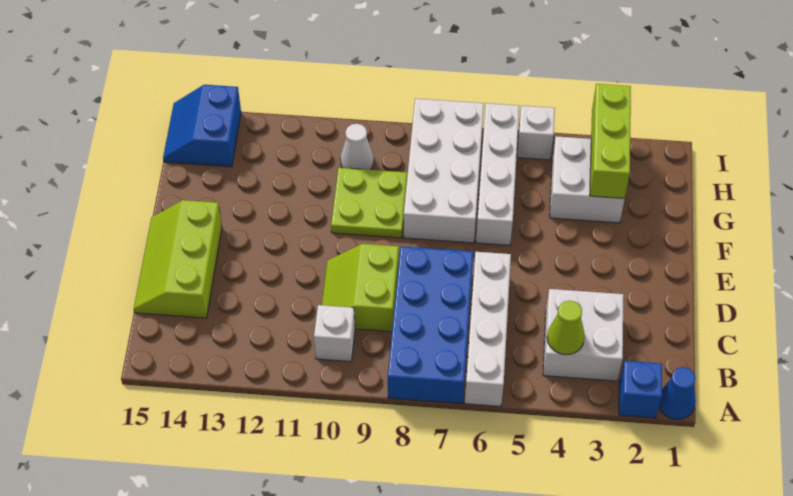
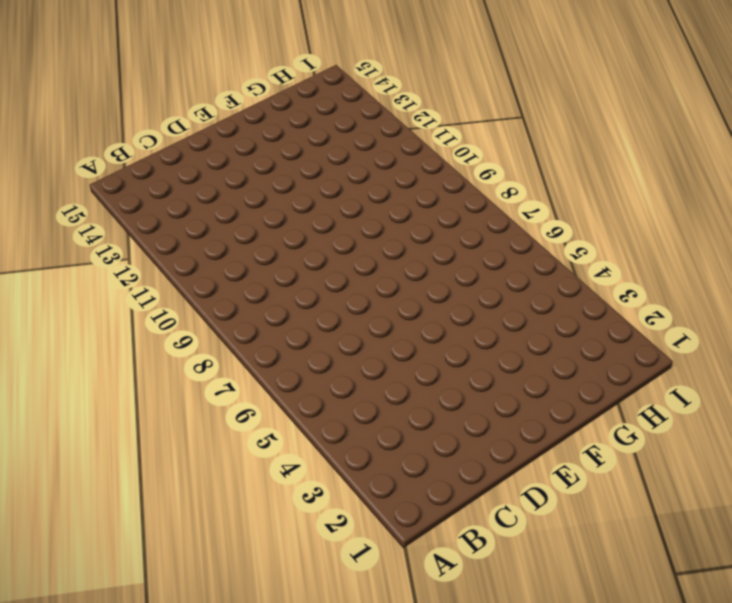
none -> blue cone A1 level 1
none -> blue brick A2 level 1
none -> white brick A6:D6 level 1

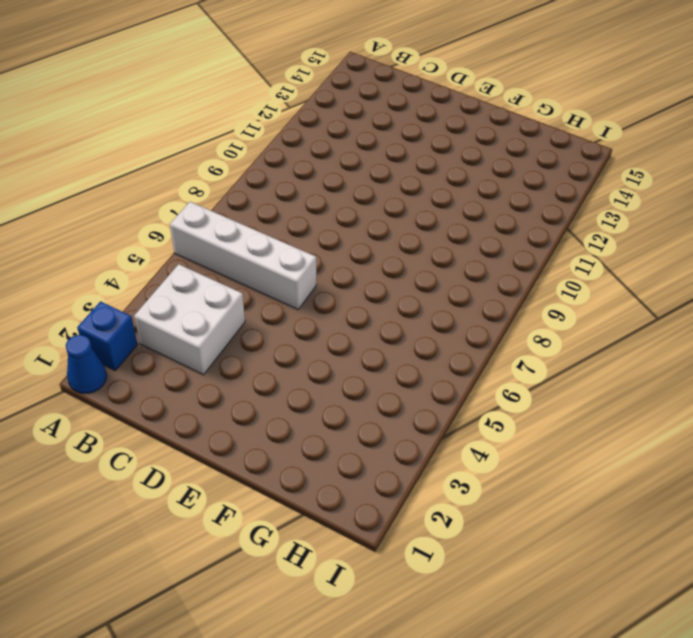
none -> blue brick A7:D8 level 1
none -> white brick B10 level 1
none -> lime slope C9:D10 level 1 top 9

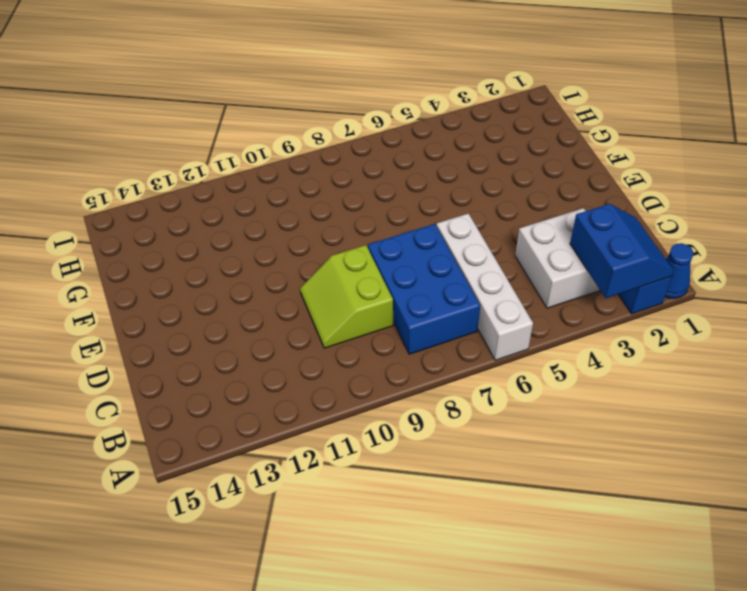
blue slope A2:B3 level 2 top 3 -> blue slope H14:I15 level 1 top 14
blue brick B7:D8 level 1 -> blue brick A7:D8 level 1
none -> white brick B10 level 1
none -> lime slope C14:E15 level 1 top 14
none -> white brick F6:I6 level 1

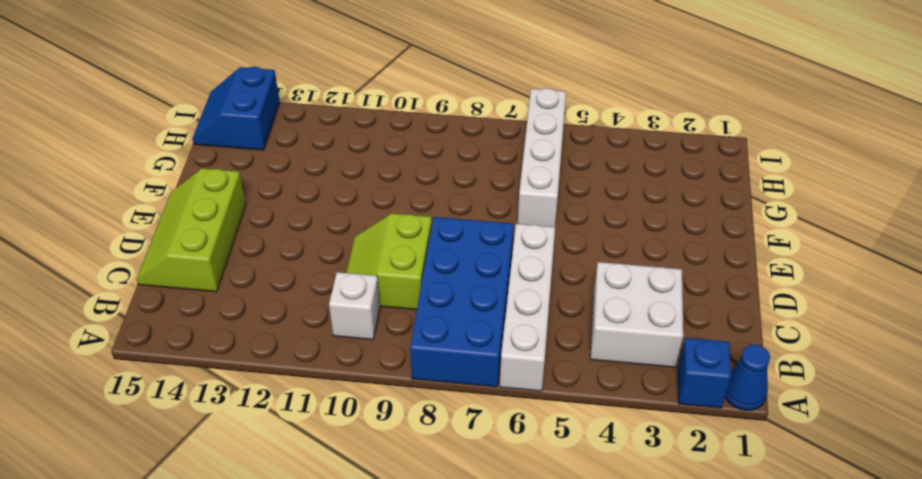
none -> white brick F7:I8 level 1
none -> lime plate F9:G10 level 1
none -> white brick G3:H4 level 1

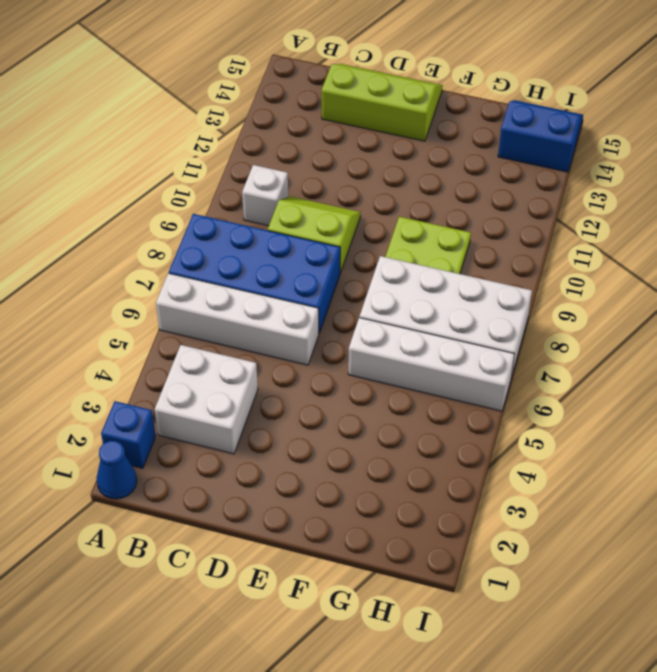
none -> white brick G3:H4 level 1
none -> white cone H10 level 1
none -> white brick I5 level 1

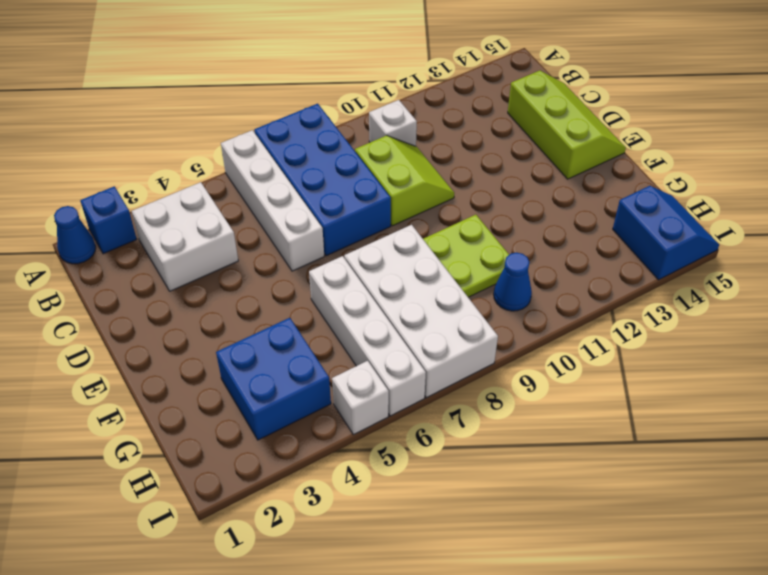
blue brick G3:H4 level 1 -> white brick G3:H4 level 1
blue cone H10 level 1 -> white cone H10 level 1
none -> lime cone B4 level 2
none -> lime brick G3:I3 level 2

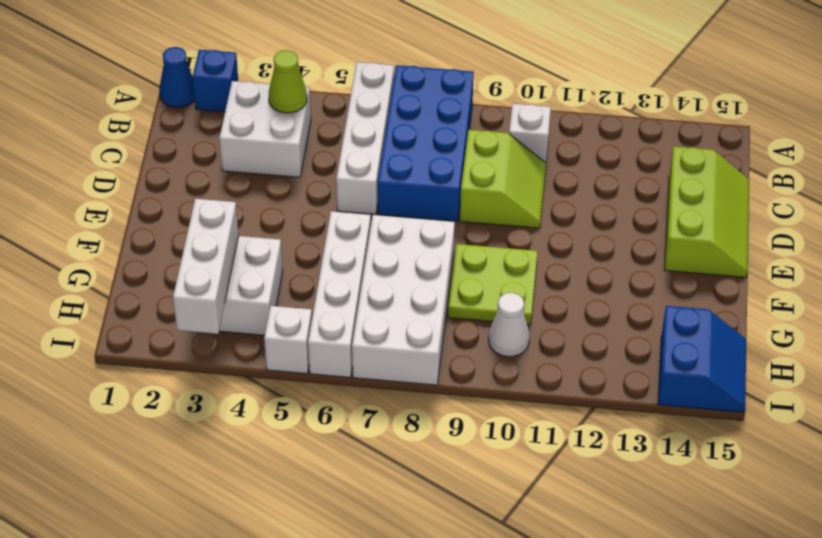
white brick G3:I3 level 2 -> lime brick G3:I3 level 2

